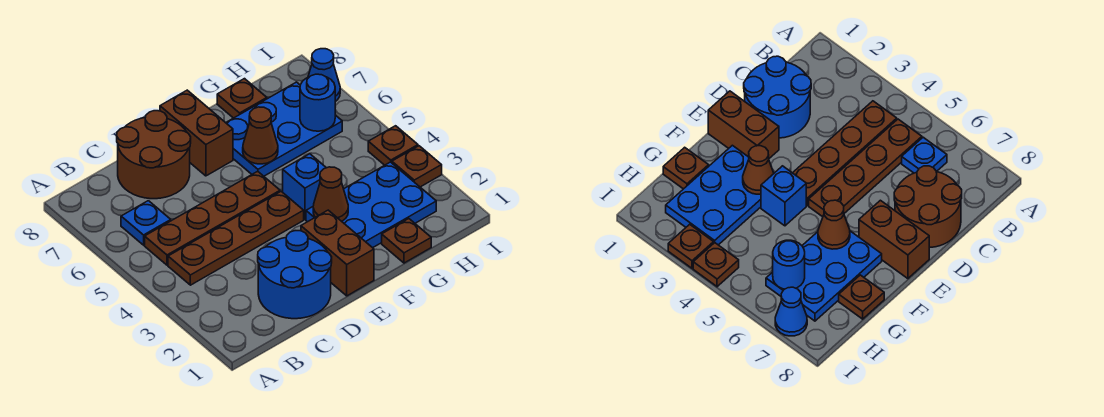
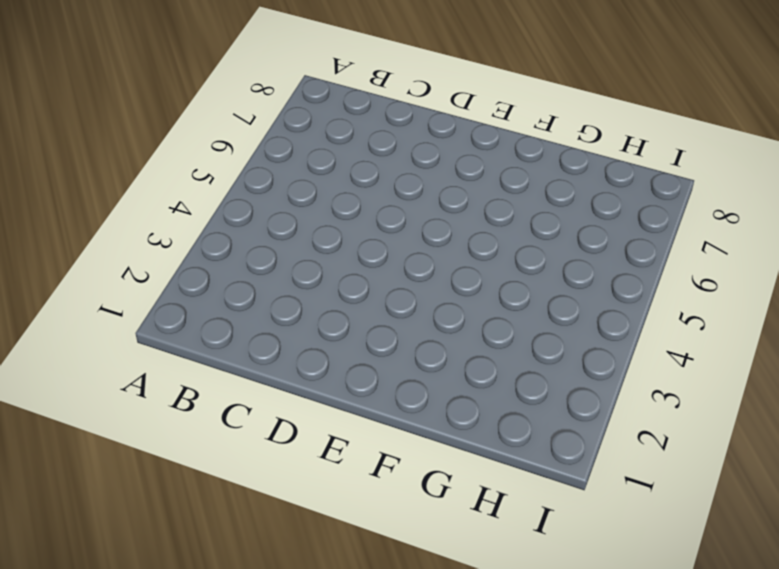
none -> brown plate B4:E4 level 1
none -> brown plate B5:E5 level 1
none -> blue plate B6 level 1

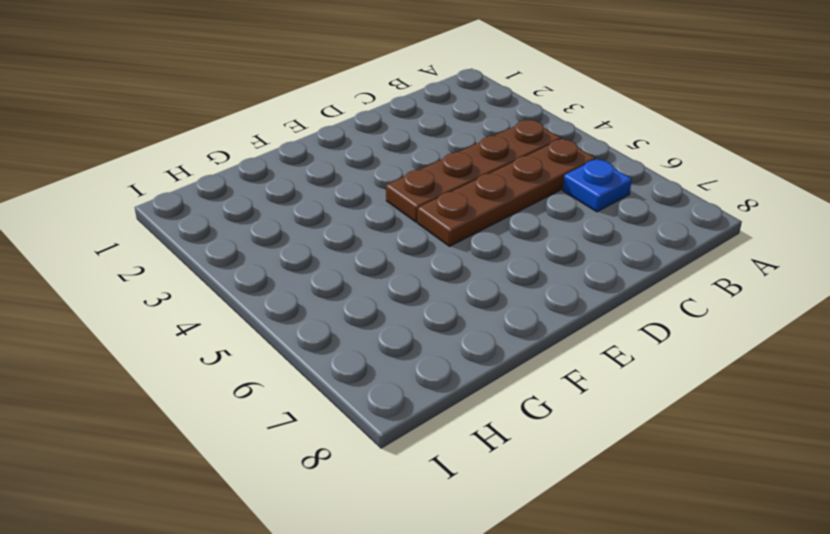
none -> blue round brick C1:D2 level 1
none -> brown round brick C7:D8 level 1
none -> brown brick E1:E2 level 1

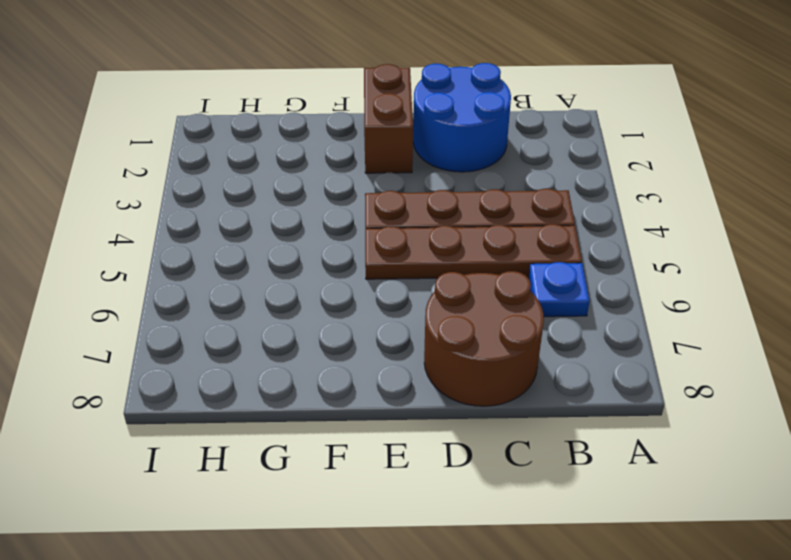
none -> brown brick E7:E8 level 1
none -> blue plate F2:H3 level 1
none -> blue brick F4 level 1

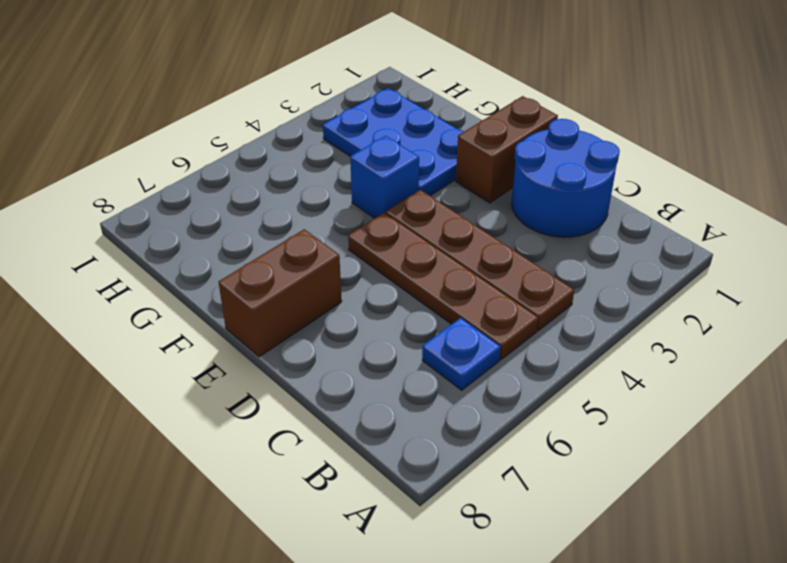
none -> brown round brick C7:D8 level 1
none -> blue plate F6:H7 level 1
none -> brown plate G1 level 1

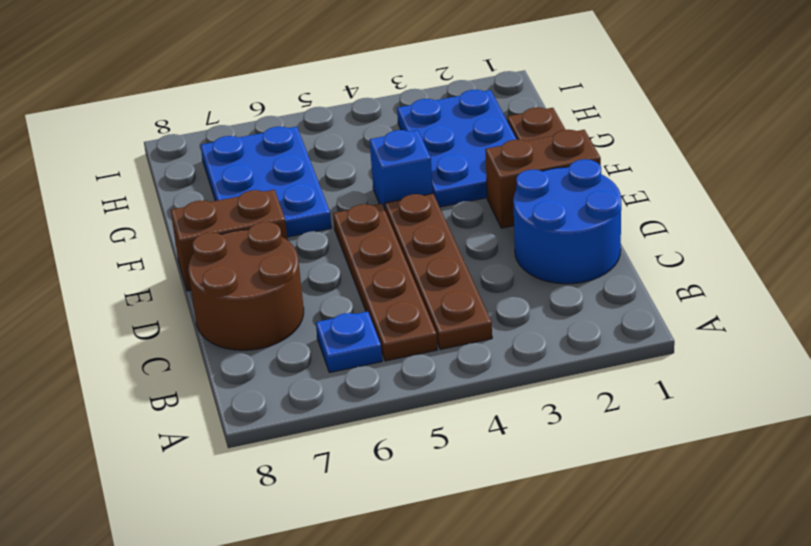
none -> brown plate G8 level 1
none -> brown plate I3 level 1
none -> brown plate I4 level 1

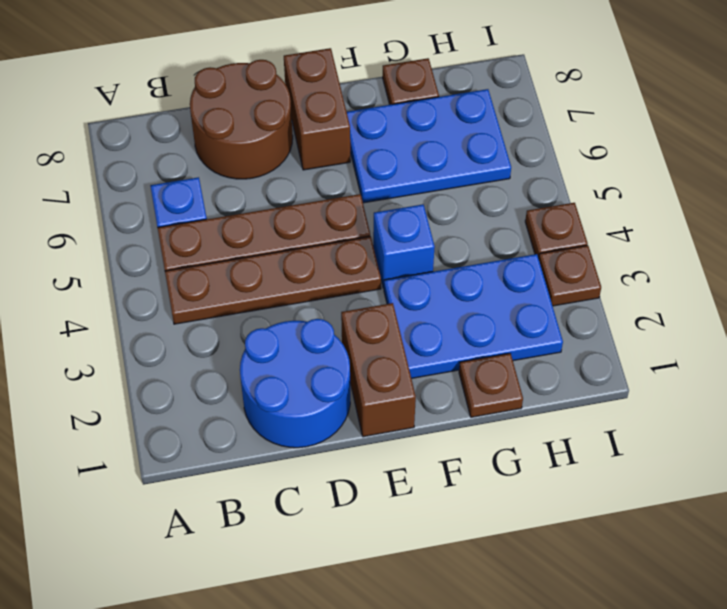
none -> blue cone I7 level 1
none -> brown cone F3 level 2
none -> brown cone F6 level 2

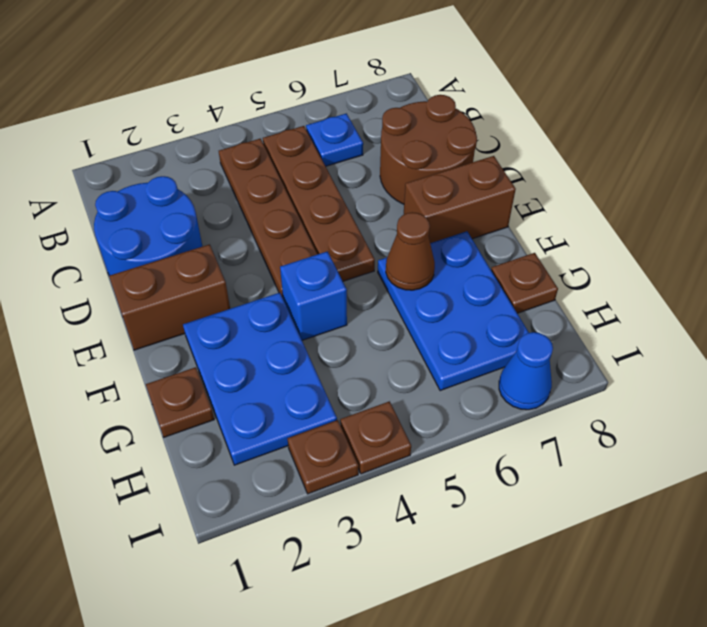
none -> brown cone F3 level 2
none -> blue round brick H6 level 2

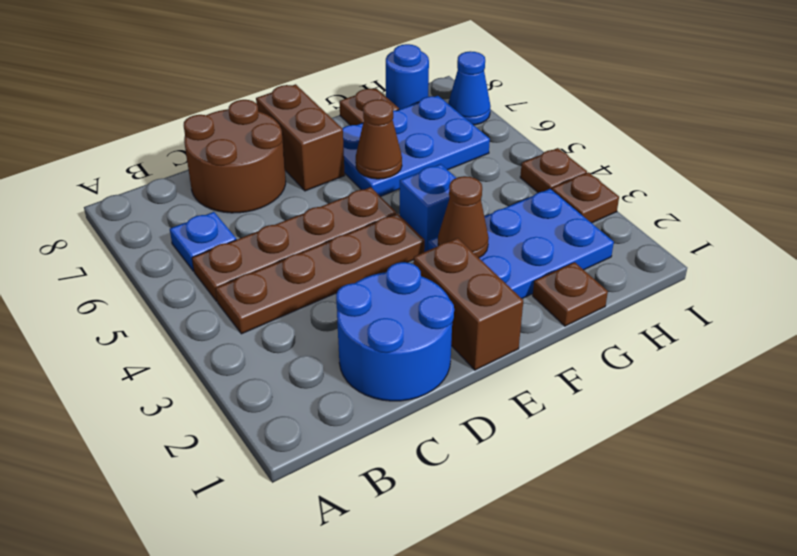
blue round brick H8 level 1 -> blue round brick H6 level 2

